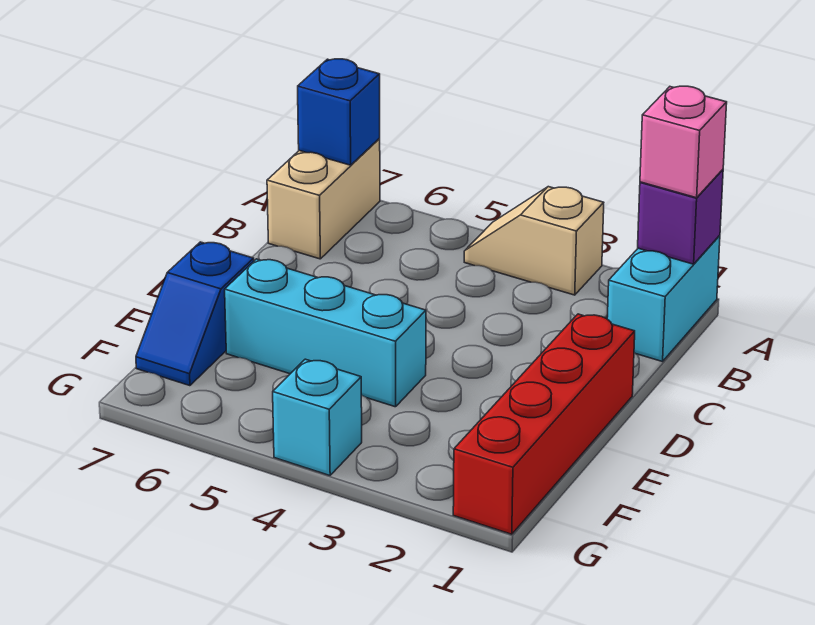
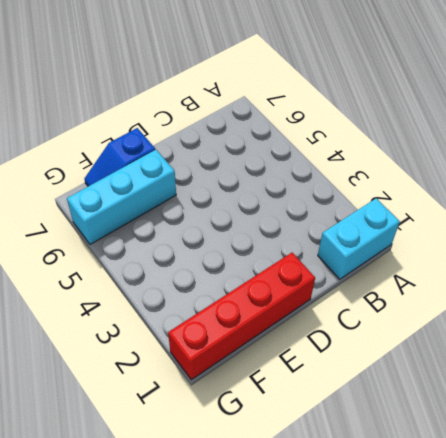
cyan brick E6:G6 level 1 -> cyan brick E4:E6 level 1
none -> tan slope A3:A4 level 1 top 3
none -> tan brick A7:B7 level 1

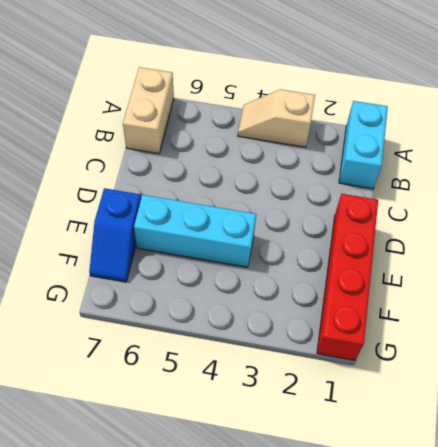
none -> cyan brick G4 level 1
none -> purple brick A1 level 2

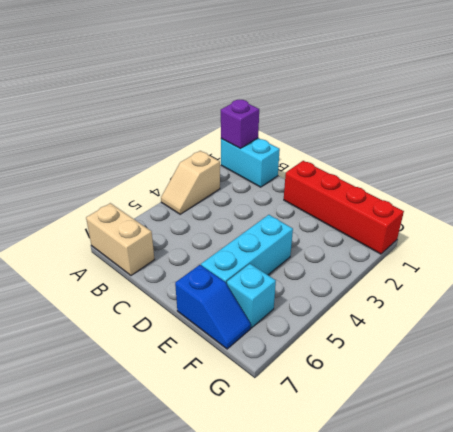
cyan brick F6 level 1 -> cyan brick G4 level 1
none -> blue brick A7 level 2
none -> pink brick A1 level 3

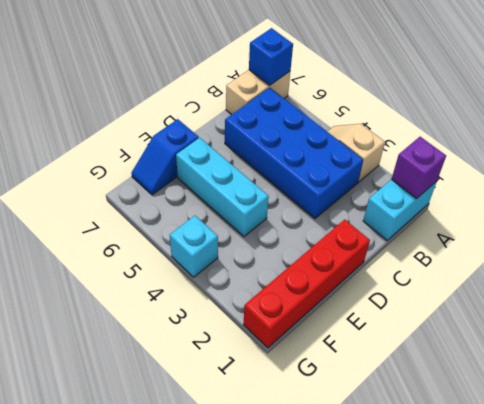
blue brick B3:C6 level 1 -> none
none -> pink brick A1 level 3

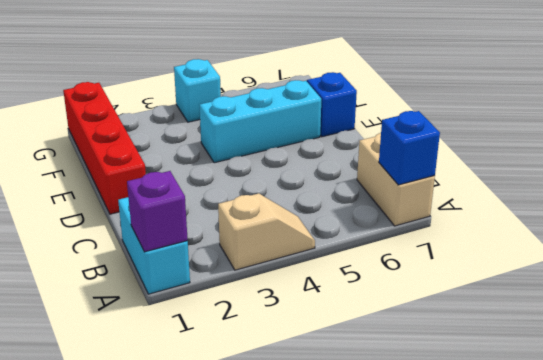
none -> pink brick A1 level 3

